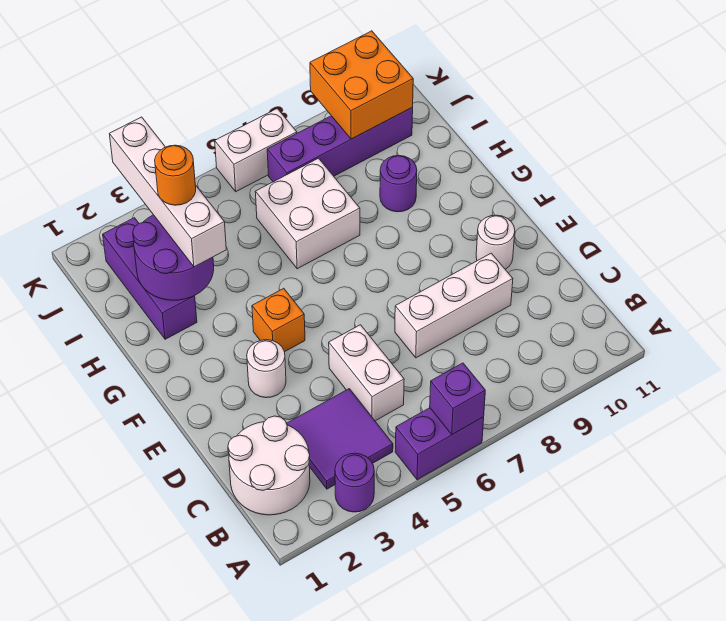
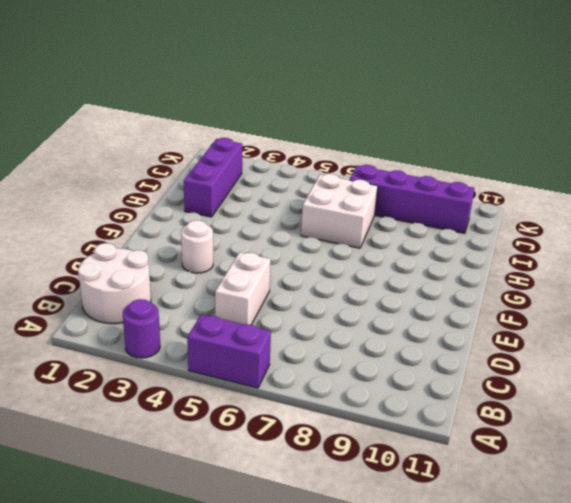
none -> purple tile B3:C4 level 1
none -> white brick D7:D9 level 1
none -> white round brick E10 level 1

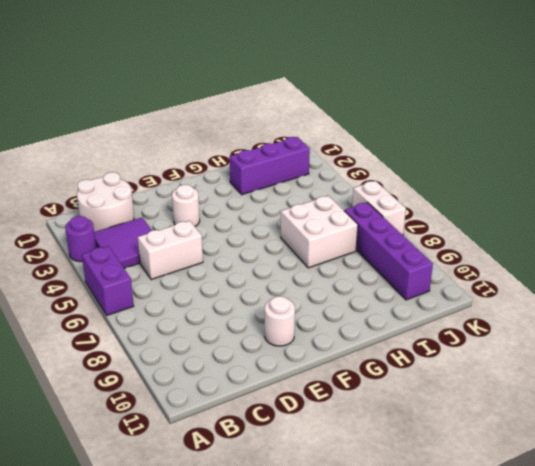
none -> white brick D7:D9 level 1
none -> orange brick F4 level 1
none -> purple round brick H9 level 1

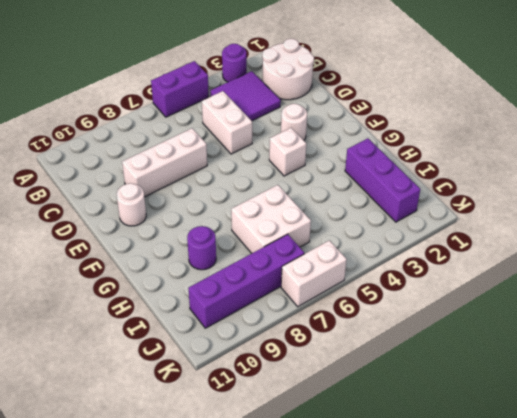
white brick F4 level 1 -> orange brick F4 level 1
none -> purple brick A6 level 2
none -> purple round brick H2:I3 level 2
none -> orange brick J9:K10 level 2

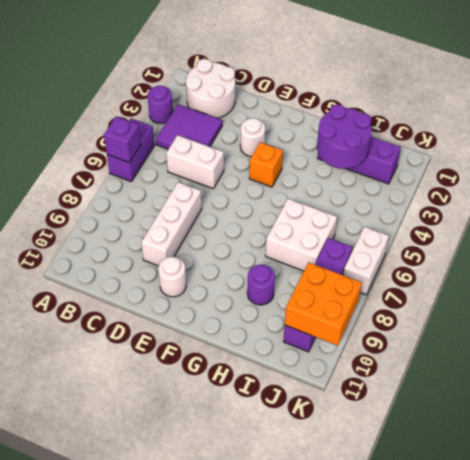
none -> white brick H3:K3 level 3
none -> orange round brick I3 level 4

